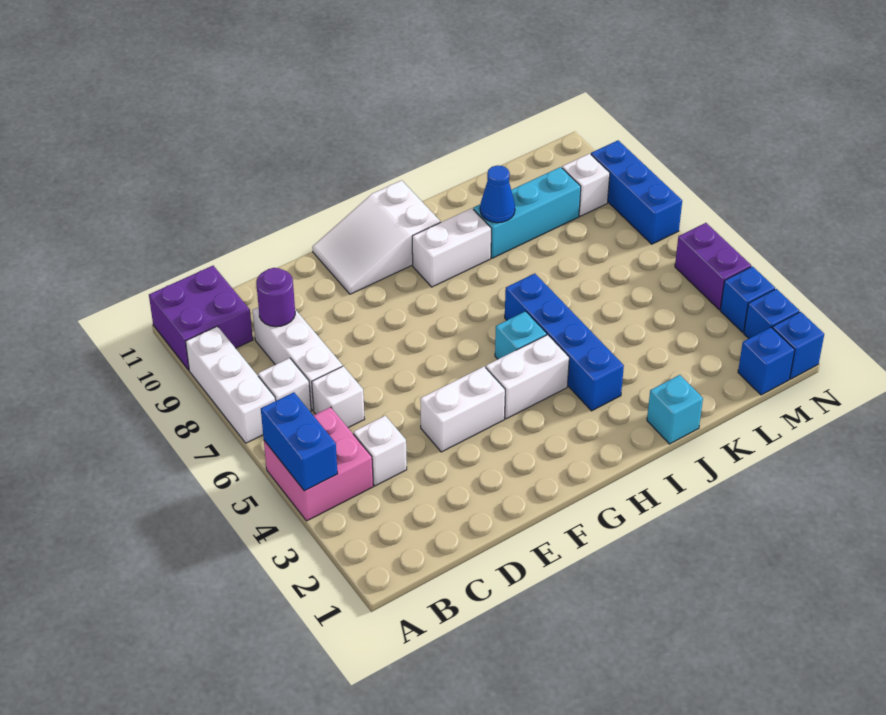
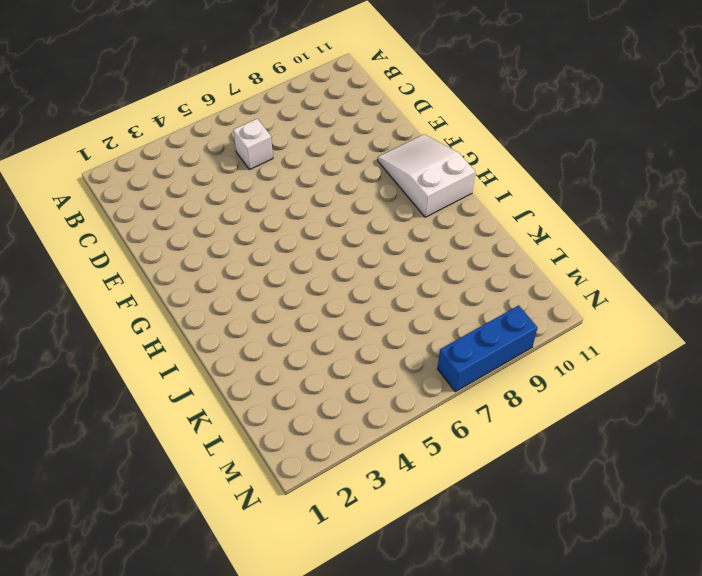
none -> pink brick A4:B5 level 1
none -> white brick A7:A9 level 1
none -> purple brick A10:B11 level 1

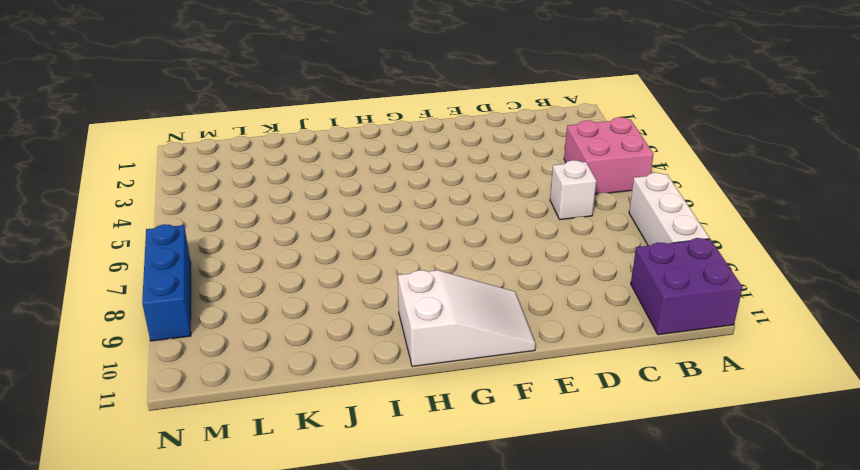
none -> white brick B7 level 1
none -> white brick C4 level 1
none -> white brick C7:C9 level 1

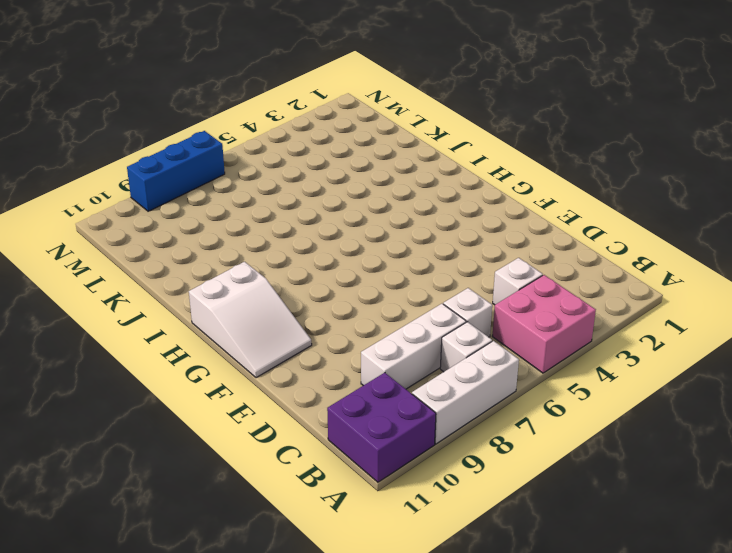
none -> white brick E4:F4 level 1
none -> white brick G4:H4 level 1
none -> cyan brick H5 level 1

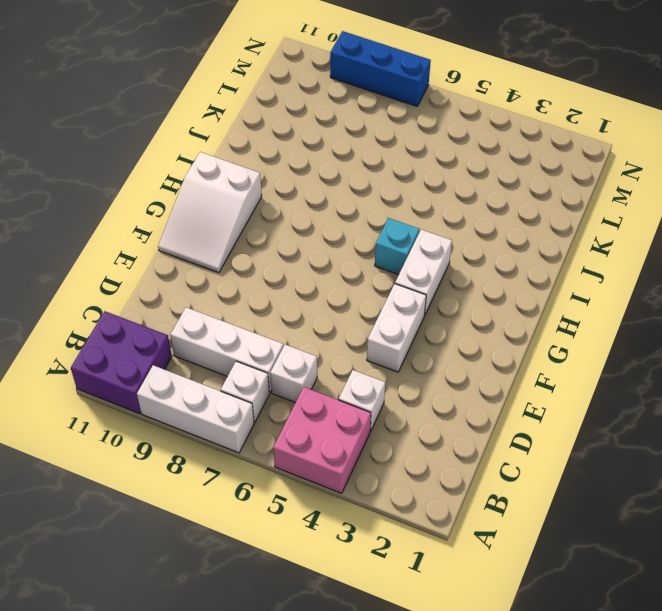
none -> white brick H9:I9 level 1
none -> blue brick I3:I6 level 1
none -> cyan brick J1 level 1

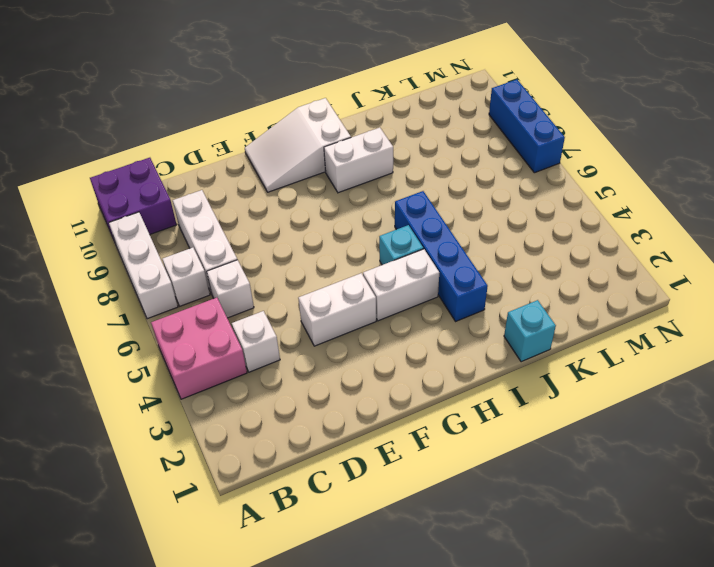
none -> cyan brick J9:L9 level 1
none -> blue brick M1 level 1
none -> white brick M9 level 1

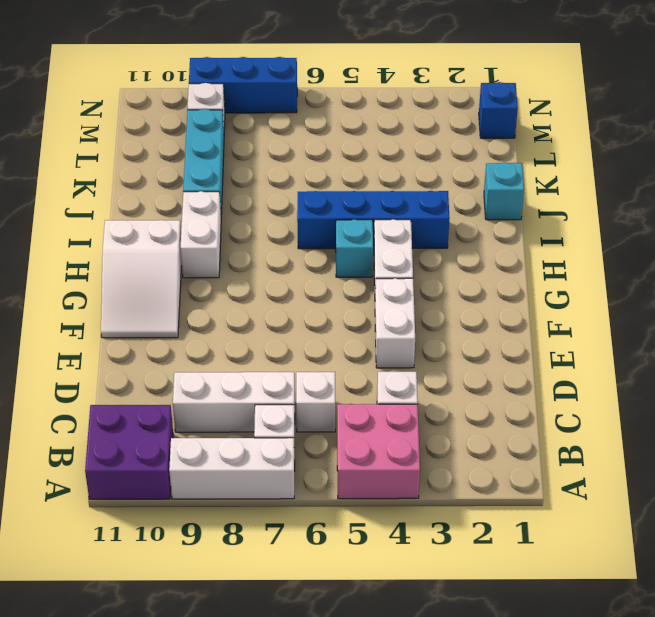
none -> blue brick N1 level 1
none -> blue brick N2 level 1
none -> blue brick N3 level 1

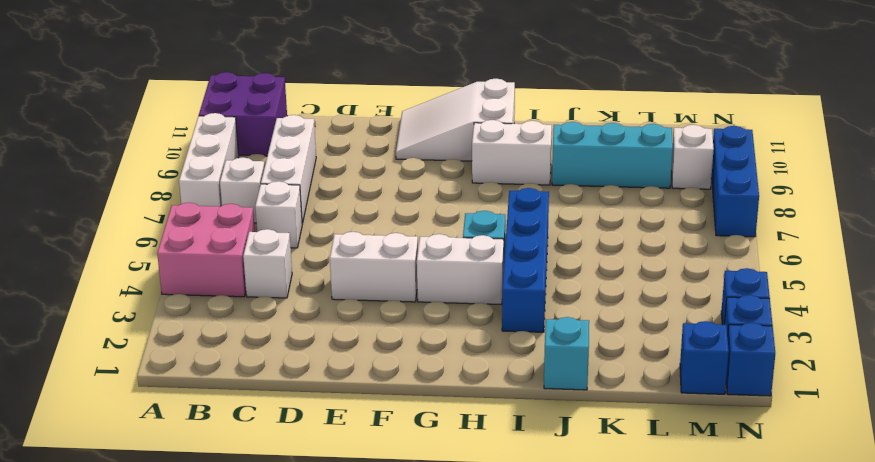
none -> purple brick N4:N5 level 1
none -> blue brick A4:A5 level 2
none -> purple round brick C9 level 2

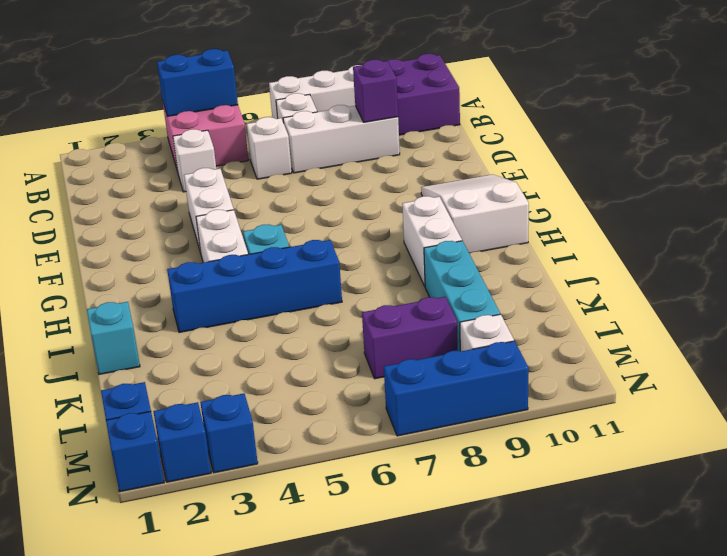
purple brick C9 level 2 -> purple round brick C9 level 2
purple brick L7:L8 level 1 -> purple brick N4:N5 level 1
none -> blue cone J9 level 2

